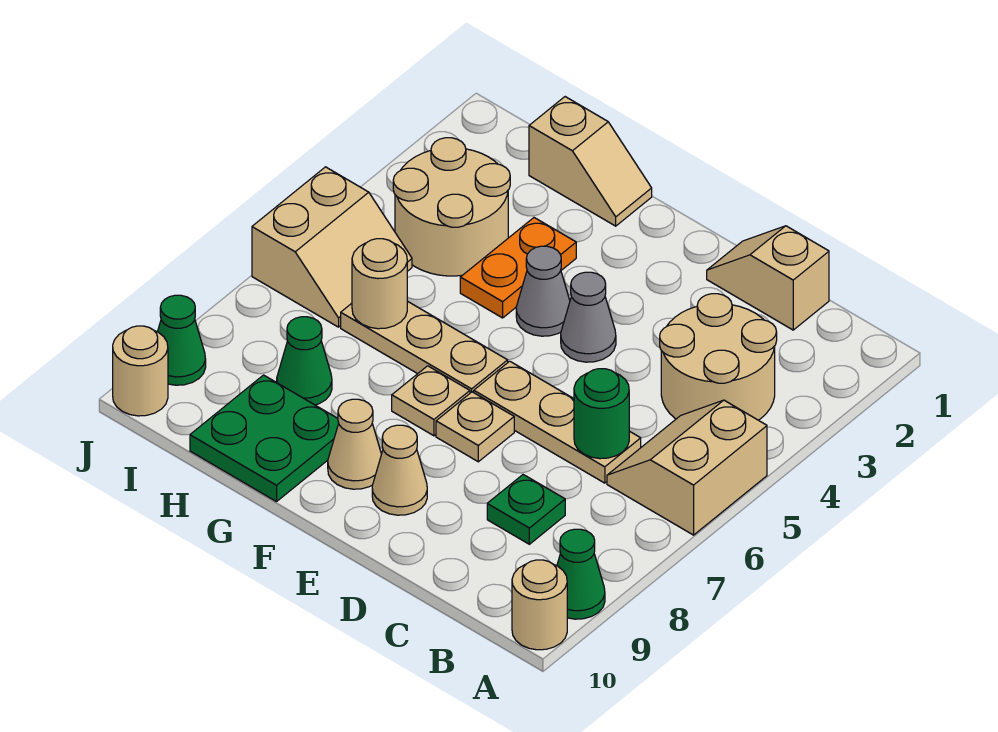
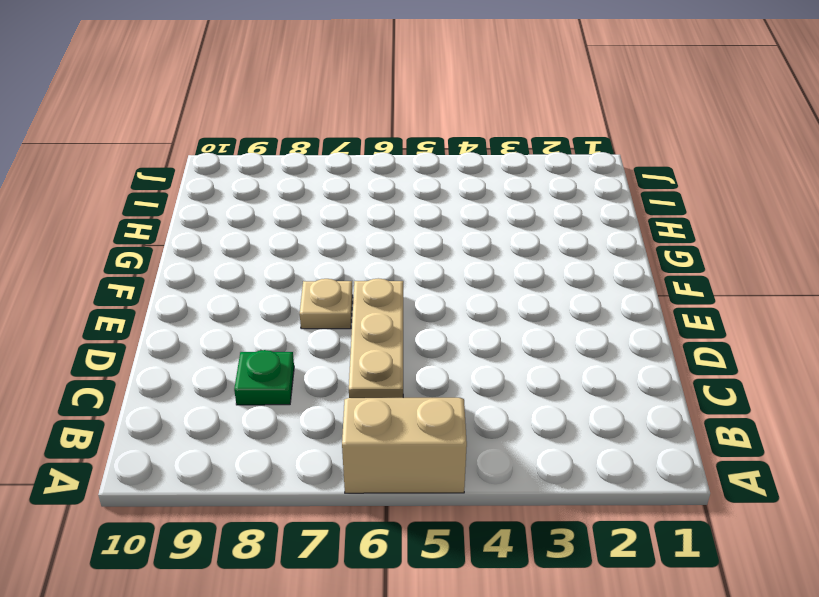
none -> green cone A9 level 1
none -> tan round brick A10 level 1
none -> tan round brick B3:C4 level 1

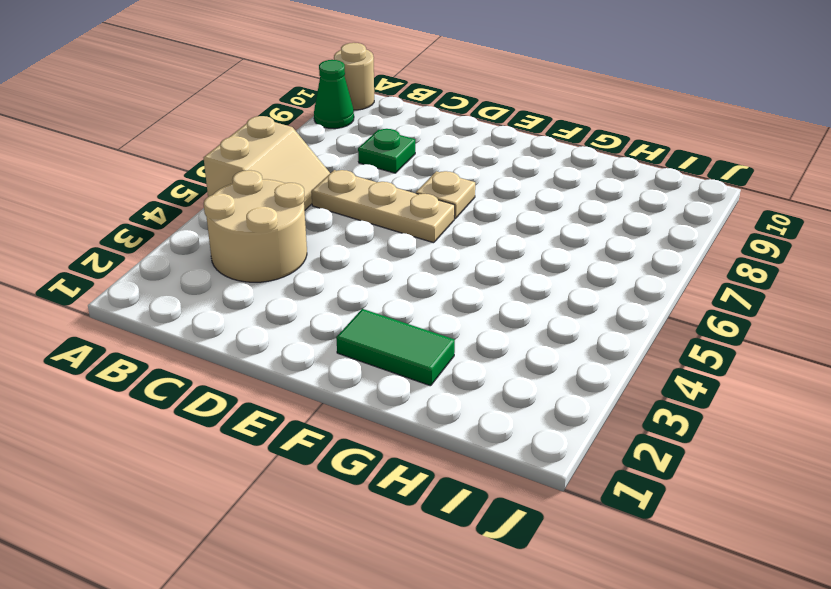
green tile F2:G2 level 1 -> none
none -> tan slope C1:D1 level 1 top C
none -> grey cone E4 level 1
none -> tan cone E9 level 1

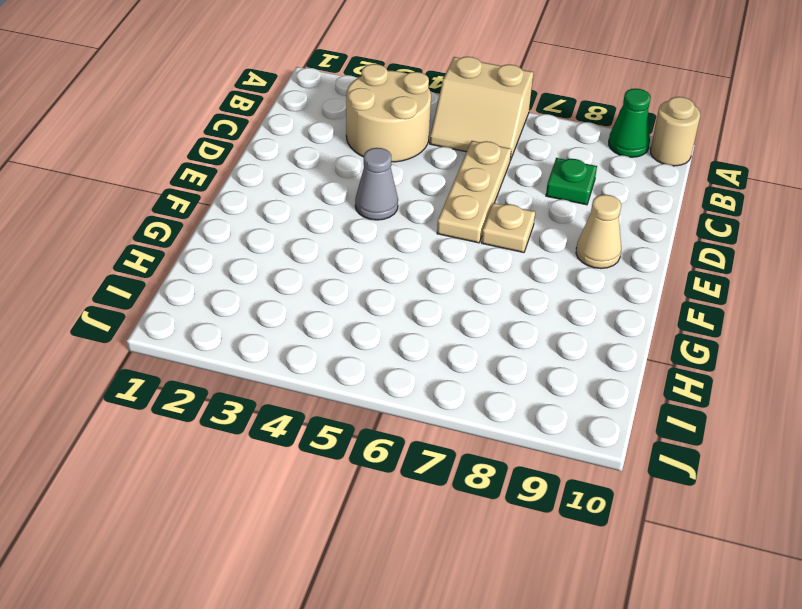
none -> tan slope C1:D1 level 1 top C
none -> grey cone F4 level 1
none -> tan plate F6:H6 level 1

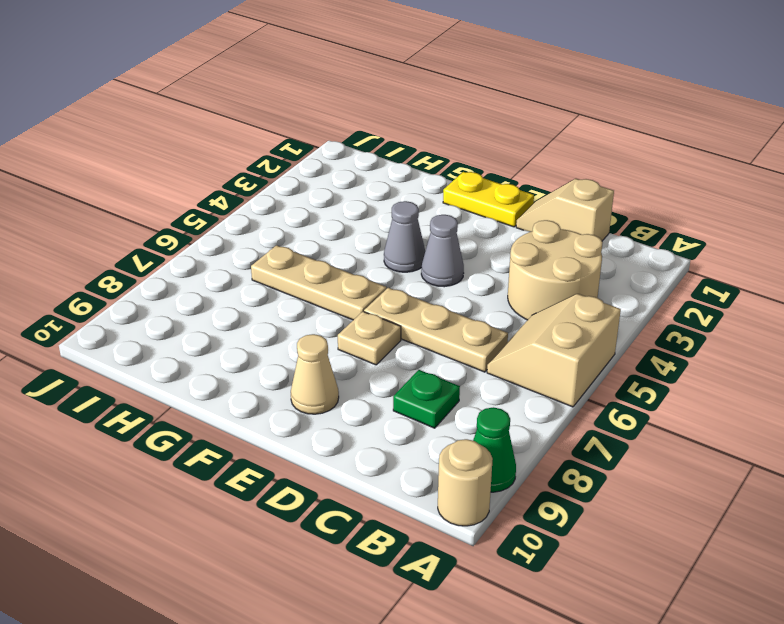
yellow plate E1:F1 level 1 -> none
none -> tan plate F7 level 1
none -> tan cone F9 level 1
none -> tan slope G1:H1 level 1 top H

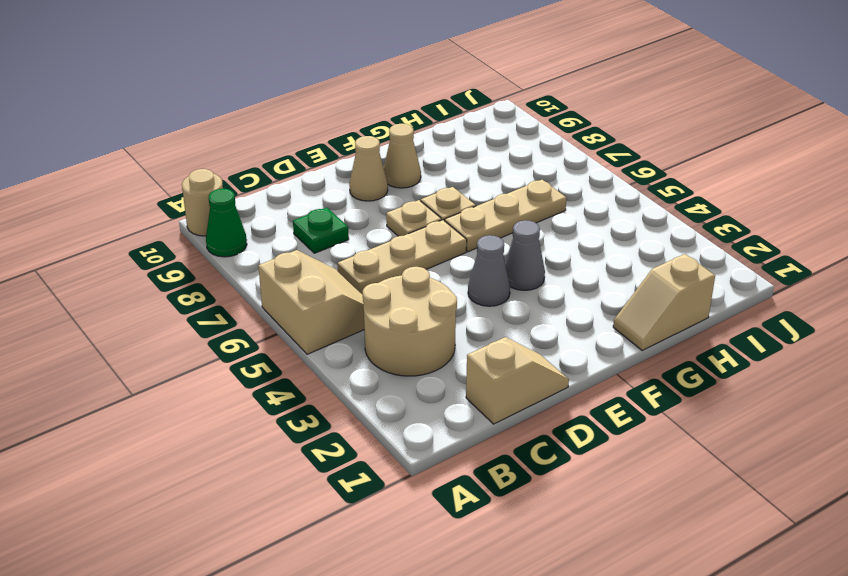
none -> orange plate G3:G4 level 1
none -> green plate G9:H10 level 1
none -> tan round brick H3:I4 level 1

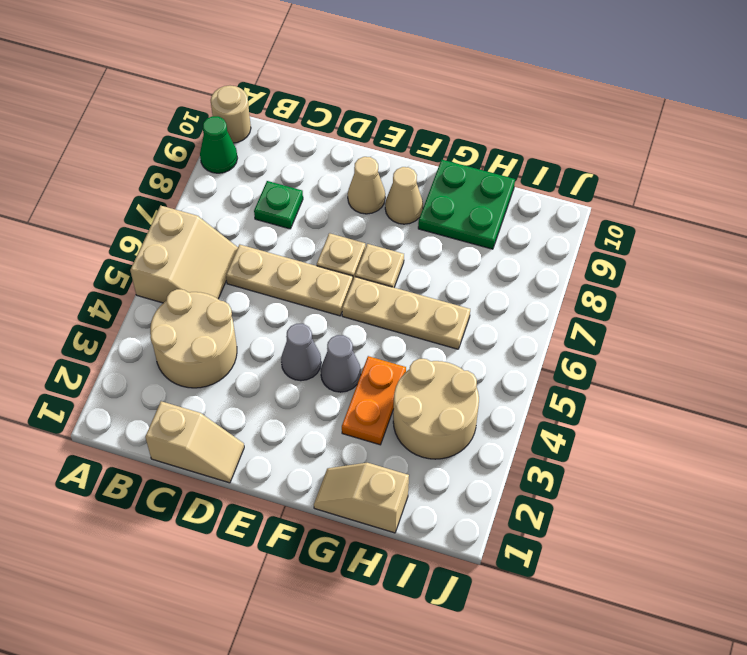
none -> green cone H8 level 1
none -> tan slope I5:J6 level 1 top J
none -> green cone J9 level 1

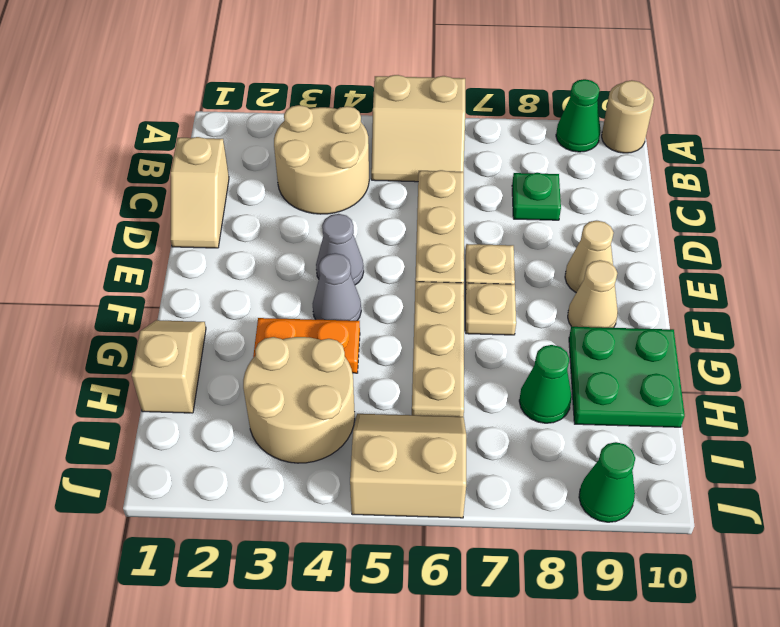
none -> tan round brick J10 level 1
none -> green round brick C6 level 2
none -> tan round brick H6 level 2

